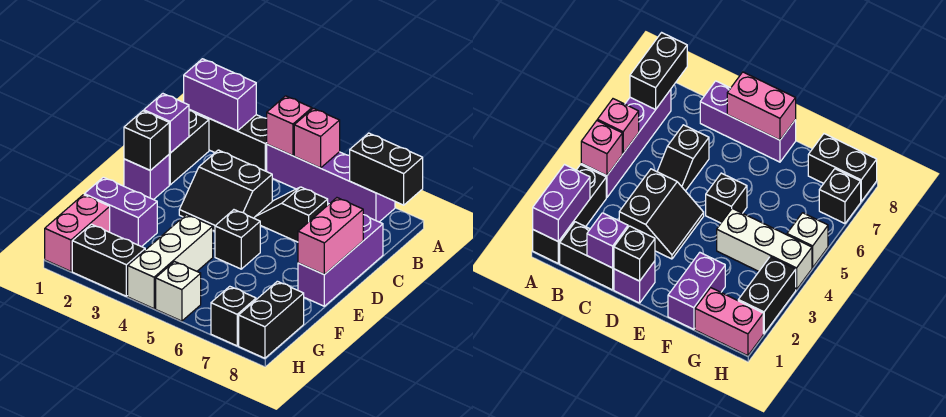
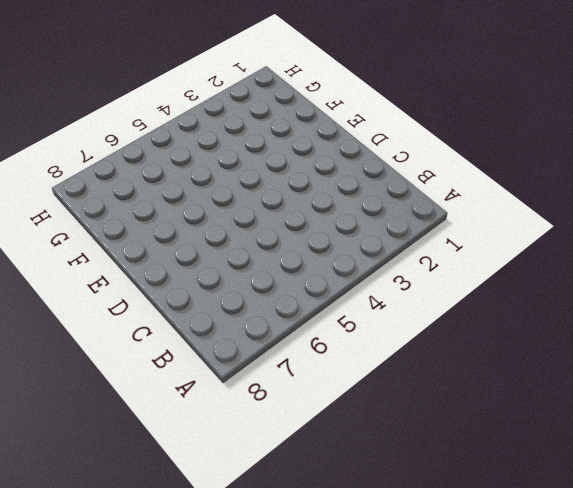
none -> black brick A1:A3 level 1
none -> purple brick A4:A7 level 1
none -> black brick B1:C1 level 1

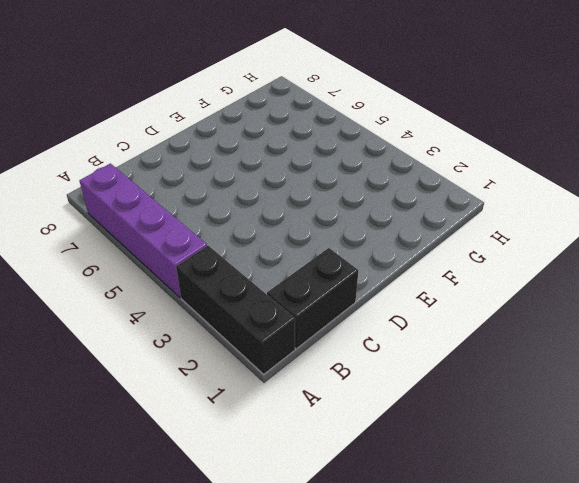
none -> black slope C3:D4 level 1 top C
none -> black slope C5:C6 level 1 top 6
none -> purple brick C8:E8 level 1

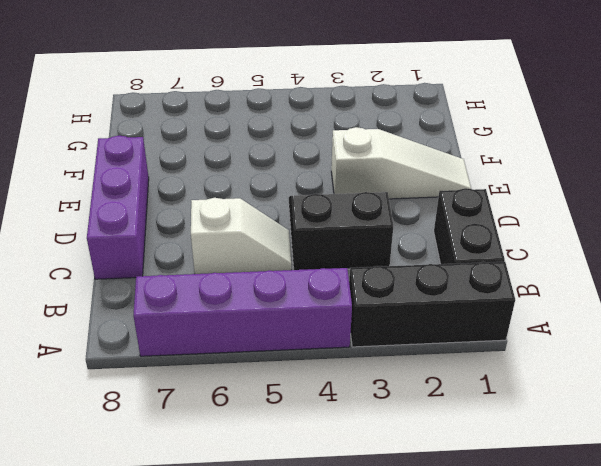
white slope C5:C6 level 1 top 6 -> black slope C5:C6 level 1 top 6
white slope E1:E3 level 1 top 3 -> none
none -> purple brick D1 level 1
none -> black brick E5 level 1
none -> purple brick F1:F2 level 1

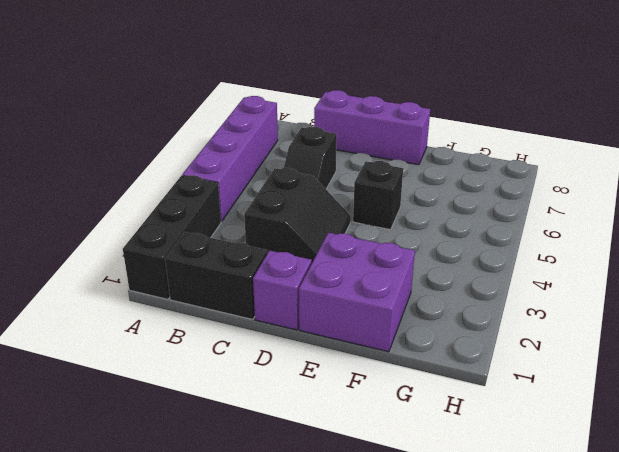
purple brick E1:F2 level 1 -> purple brick F1:F2 level 1
none -> white brick F4:H4 level 1
none -> pink brick G1:H1 level 1
none -> black brick G8:H8 level 1

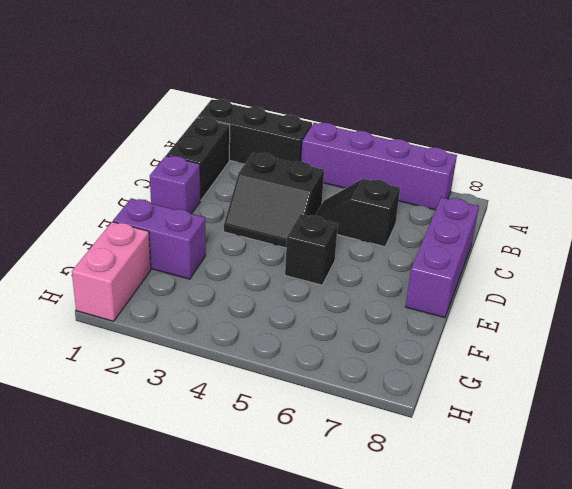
none -> white brick F4:H4 level 1
none -> black brick G8:H8 level 1
none -> black brick H2:H3 level 1

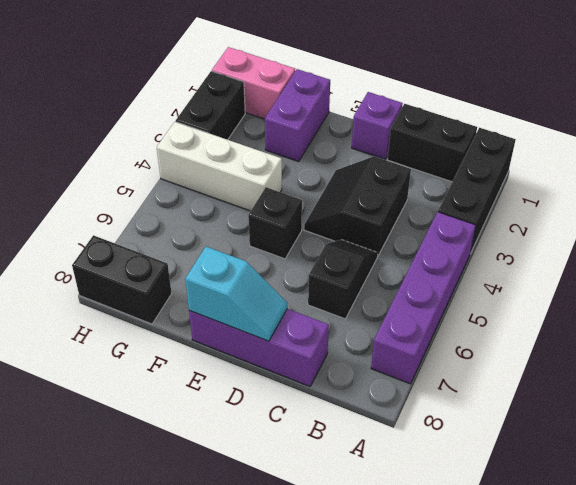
cyan slope D8:E8 level 2 top E -> pink brick D8:E8 level 2
none -> white brick H5 level 1
none -> black brick H7 level 1
none -> purple brick A1:A2 level 2

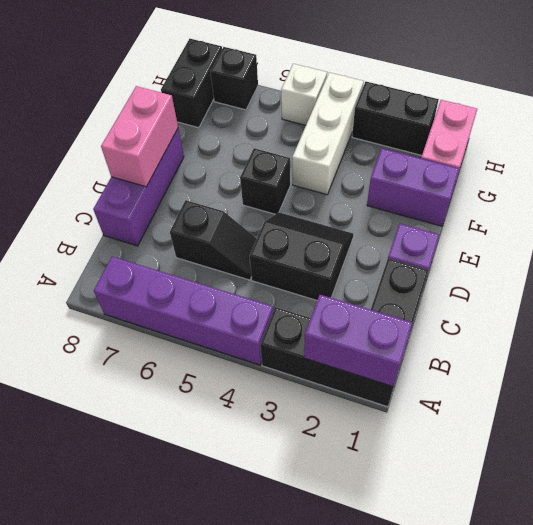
none -> pink brick A4 level 2
none -> pink brick A5 level 2
none -> black brick A7:A8 level 2

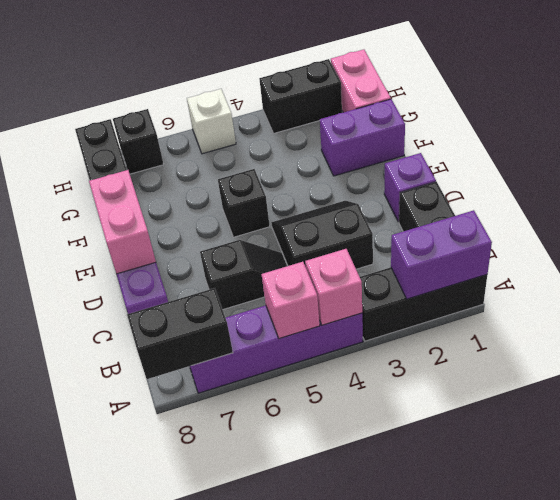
none -> white brick F4:H4 level 1
none -> purple brick C1 level 2
none -> black brick D1 level 2

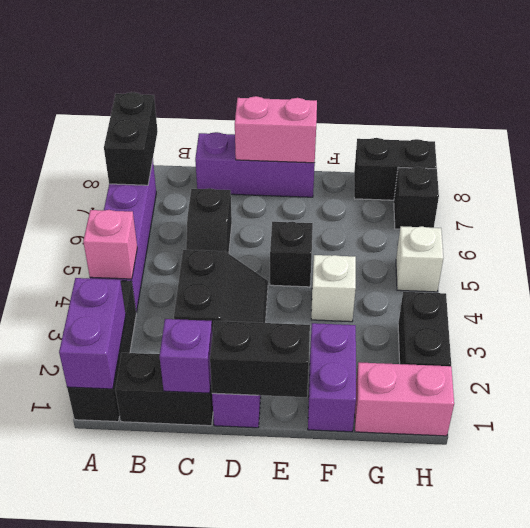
black brick D1:E1 level 2 -> black brick D1 level 2
white brick F4 level 1 -> white brick F4:H4 level 1
none -> pink brick A5 level 2

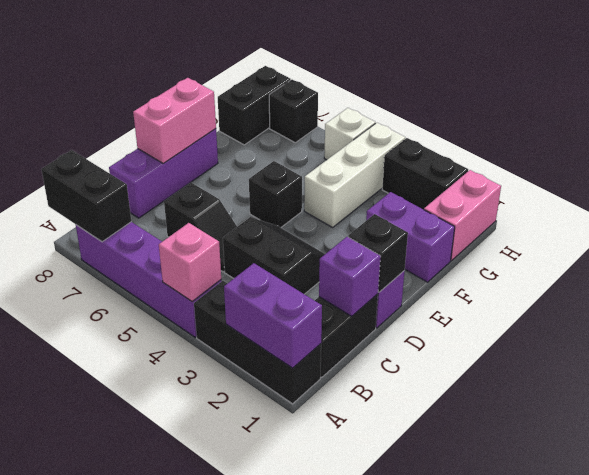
none -> pink brick A5 level 2

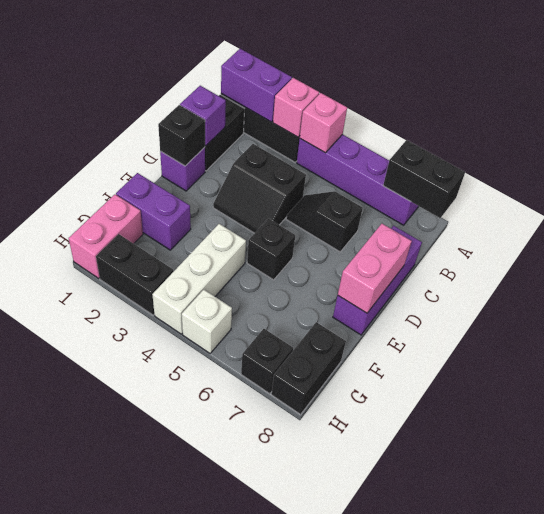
pink brick A3 level 2 -> pink brick A5 level 2

